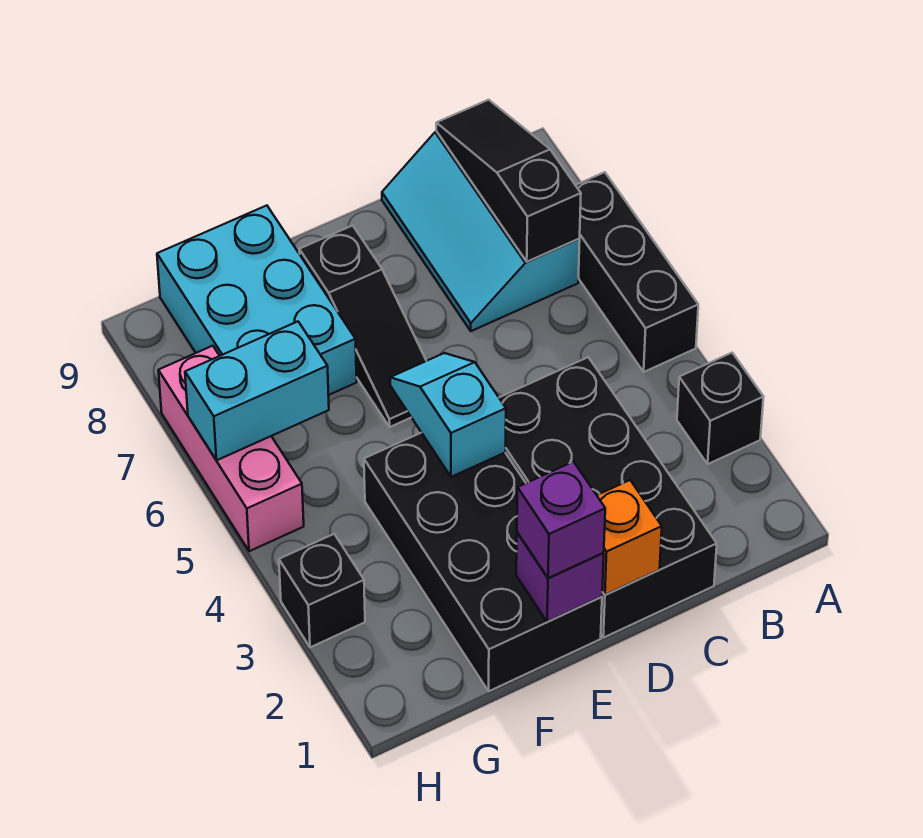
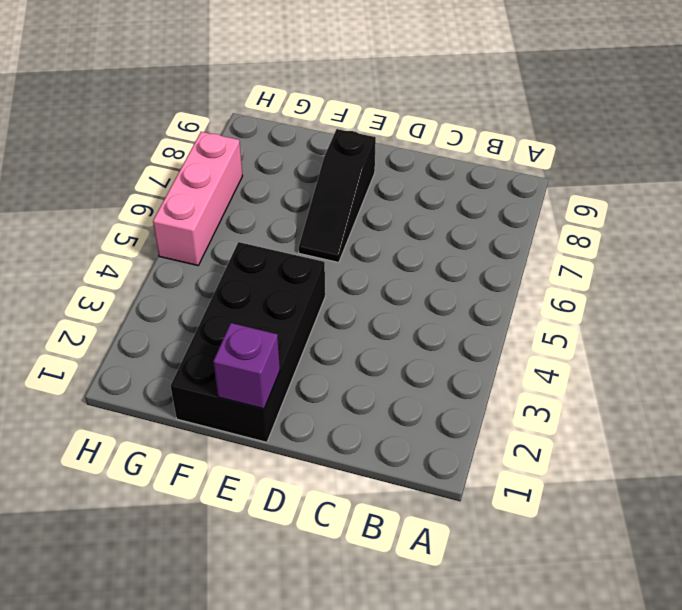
none -> black brick A3 level 1
none -> black brick A5:A7 level 1
none -> cyan slope B7:C9 level 1 top B

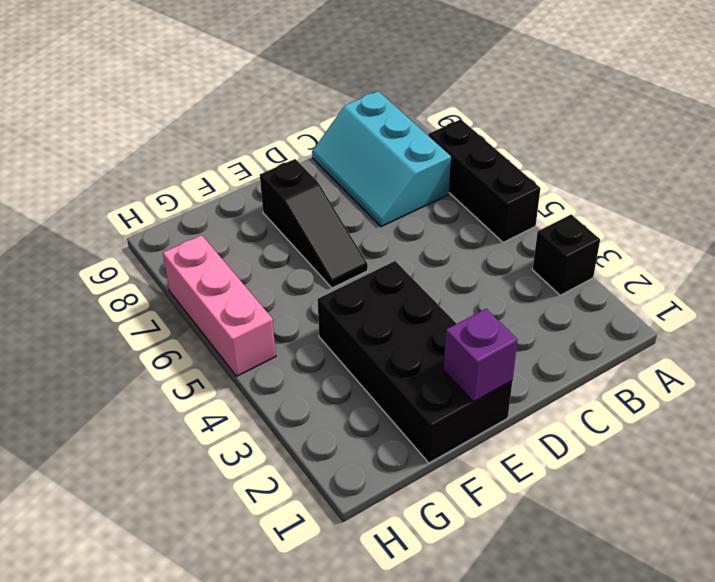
none -> black brick C1:D4 level 1
none -> cyan brick F7:G9 level 1
none -> black brick H3 level 1

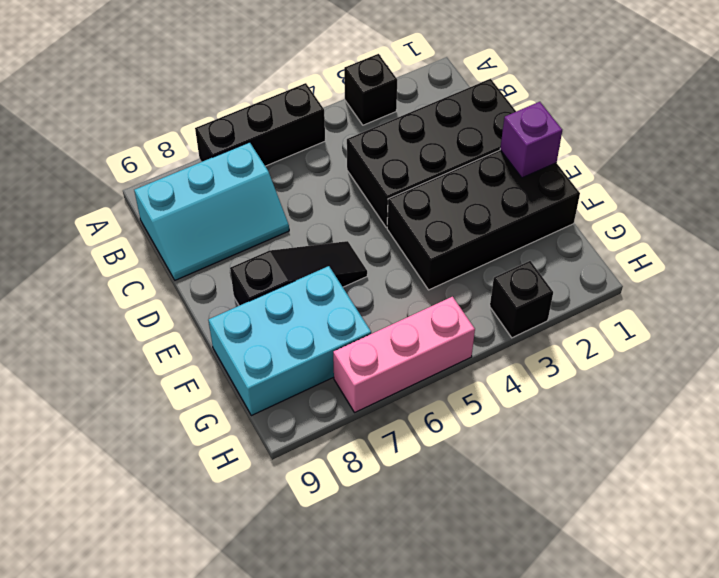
none -> black slope B7:B9 level 2 top 7
none -> orange brick D1 level 2
none -> cyan slope E4:E5 level 2 top 4

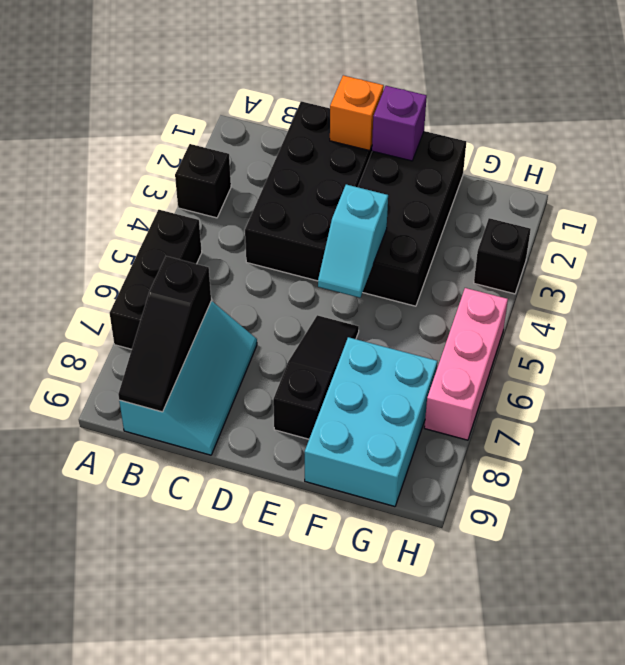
none -> cyan brick G6:H6 level 2
none -> purple brick E1 level 3

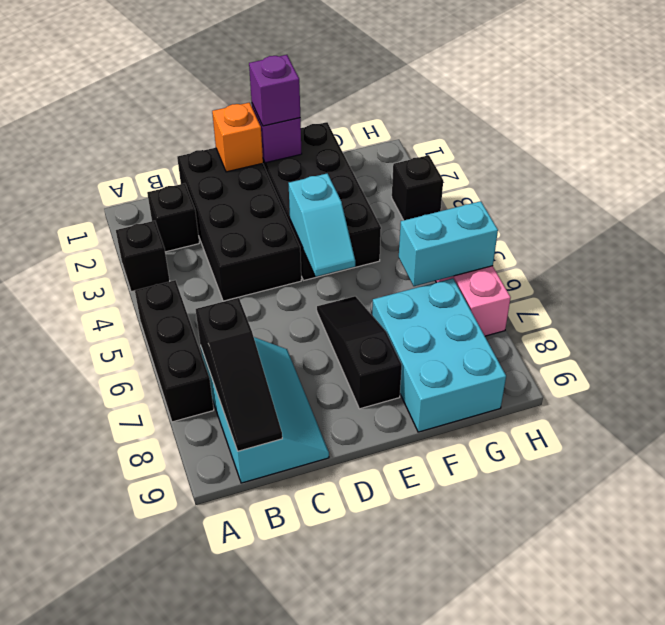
black brick B2 level 1 -> none

